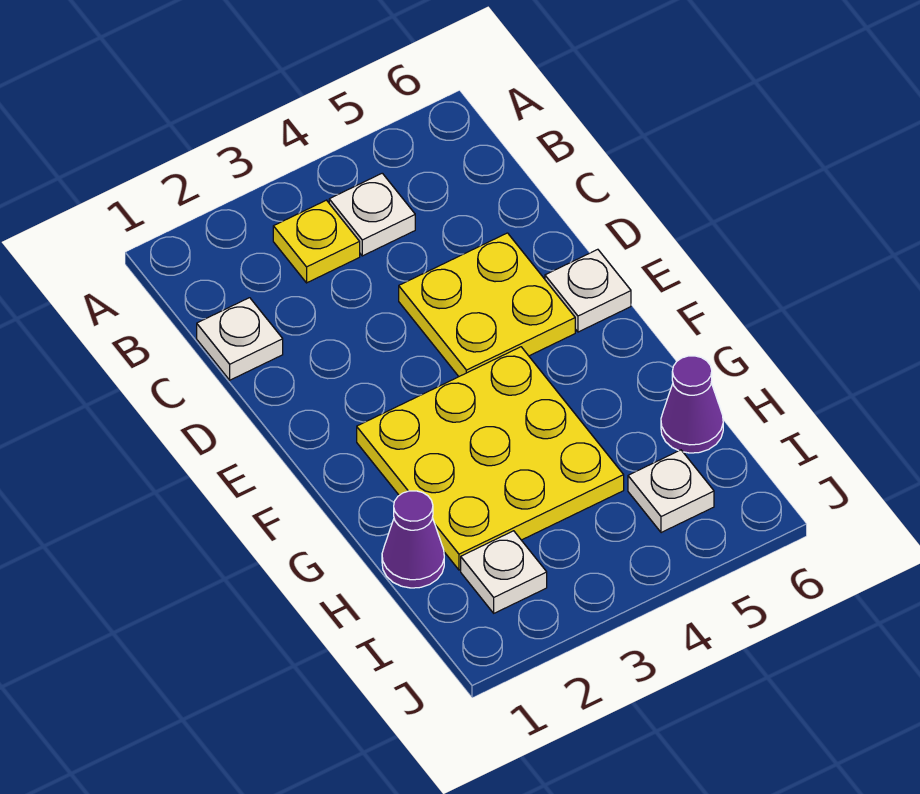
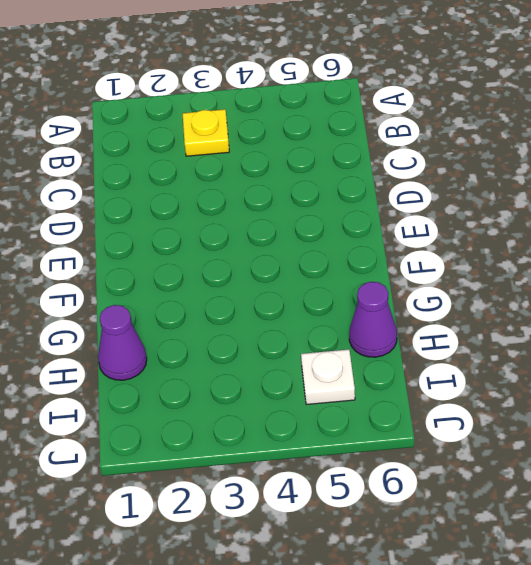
none -> white plate B4 level 1
none -> white plate C1 level 1

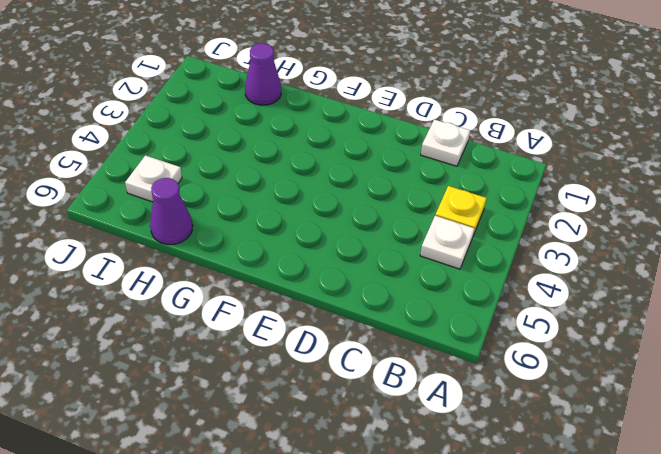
none -> yellow plate D4:E5 level 1
none -> white plate E6 level 1

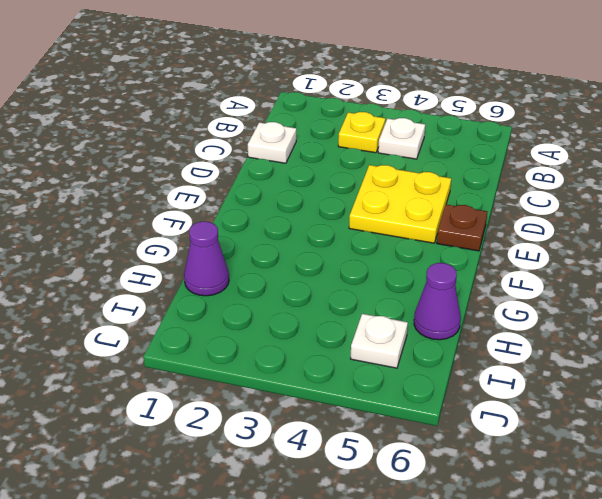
brown plate E6 level 1 -> white plate E6 level 1
none -> yellow plate F2:H4 level 1
none -> white plate I2 level 1

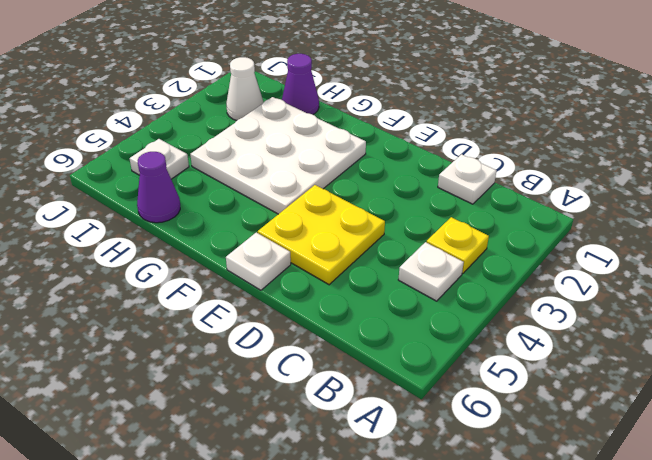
white plate F2:H4 level 1 -> yellow plate F2:H4 level 1
white cone I2 level 1 -> white plate I2 level 1

